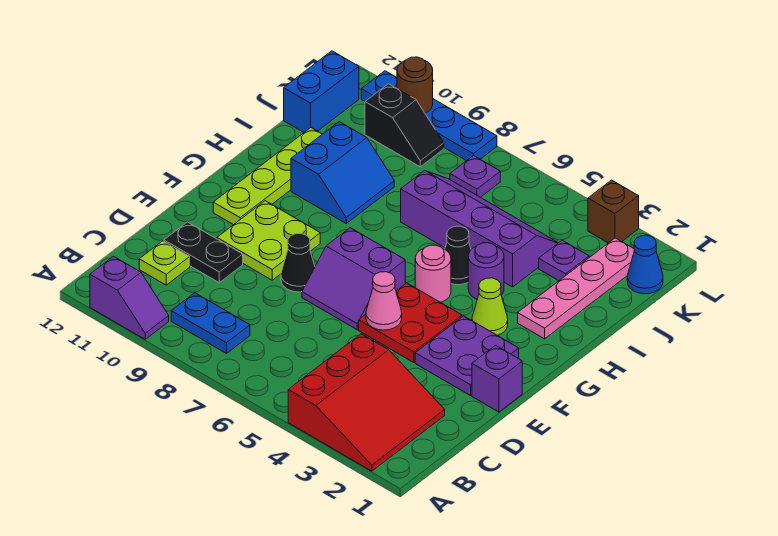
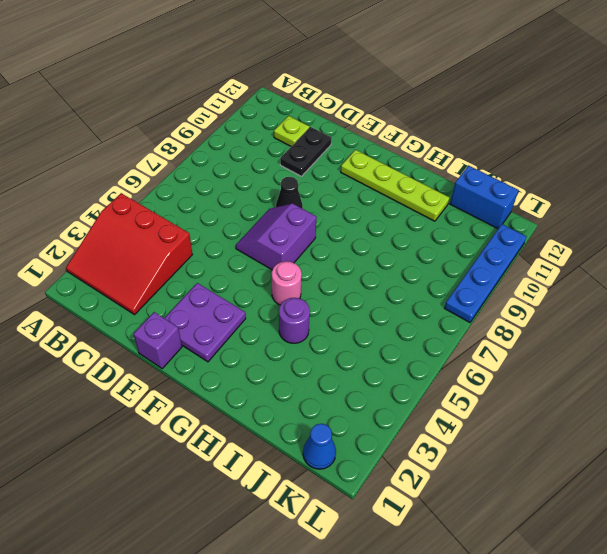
none -> purple slope A10:A11 level 1 top 11
none -> blue plate B8:B9 level 1
none -> red plate E4:F5 level 1

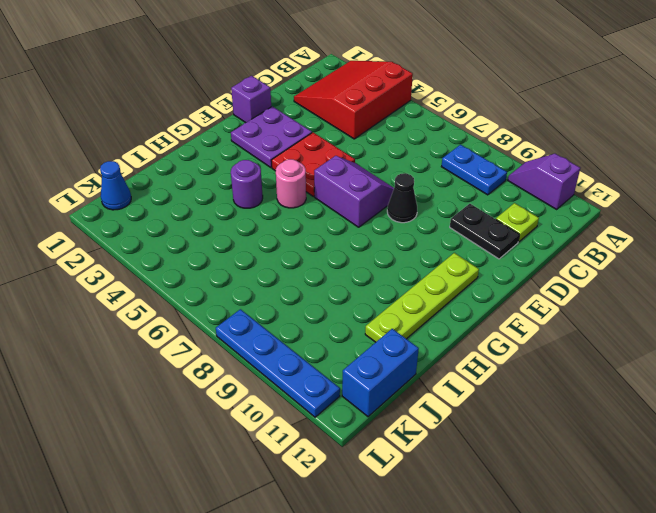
none -> lime plate E9:F10 level 1
none -> lime cone G3 level 1
none -> pink plate H2:K2 level 1

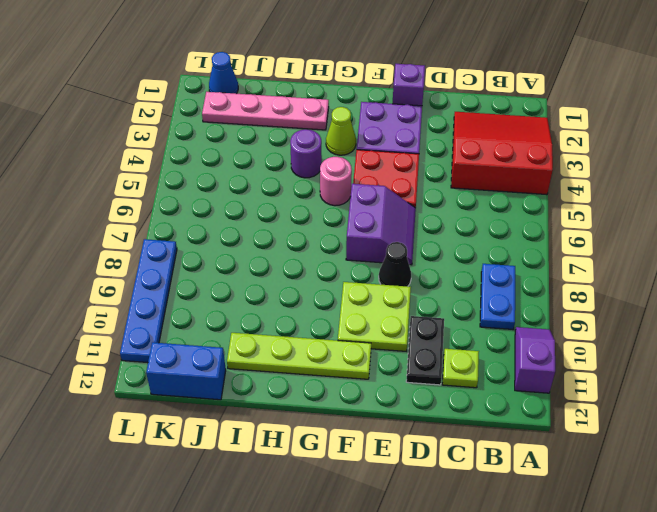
none -> black cone H5 level 1
none -> blue slope H9:I10 level 1 top 10
none -> purple slope I4:J7 level 1 top I

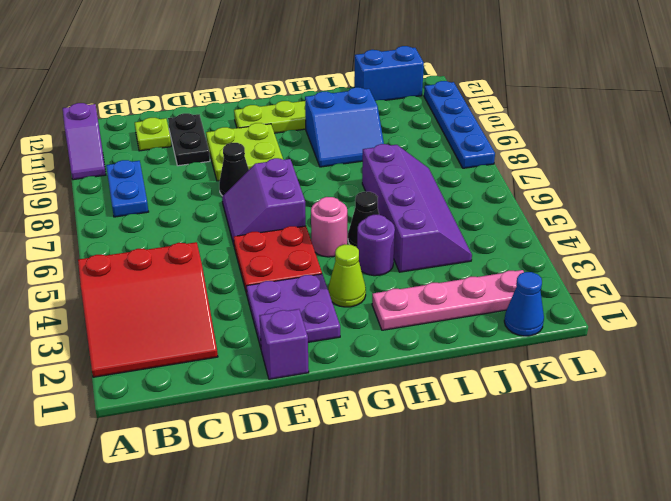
none -> purple plate J3 level 1
none -> purple plate K7 level 1
none -> black slope K9:K10 level 1 top 10

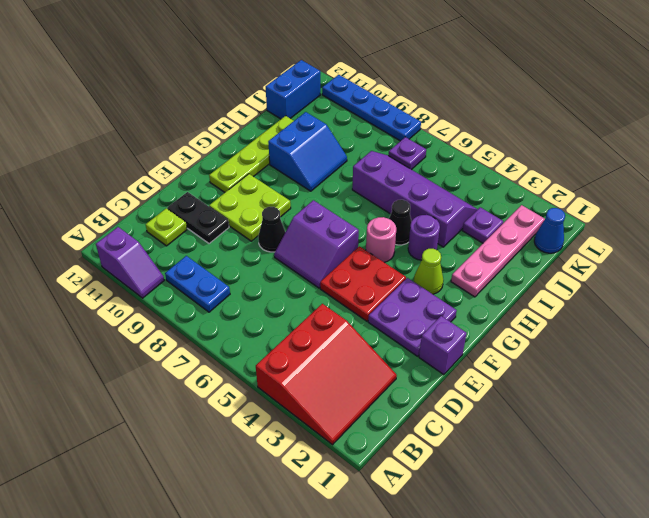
none -> black slope K9:K10 level 1 top 10
none -> brown brick L3 level 1
none -> pink cone E5 level 2

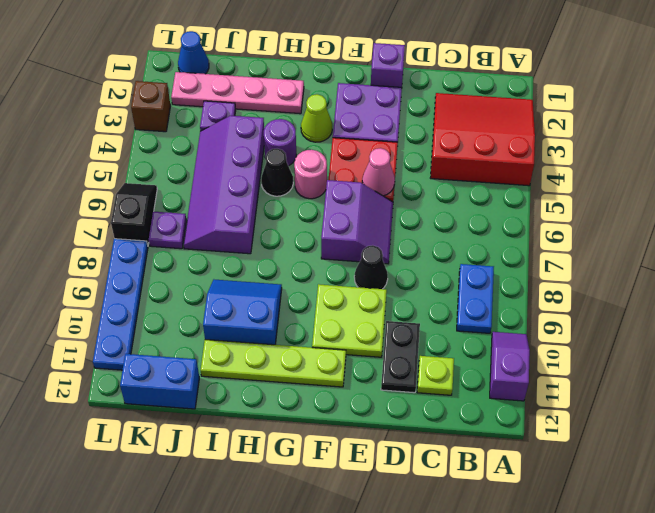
black slope L6:L7 level 1 top 7 -> black slope K9:K10 level 1 top 10
none -> brown round brick L10 level 2

